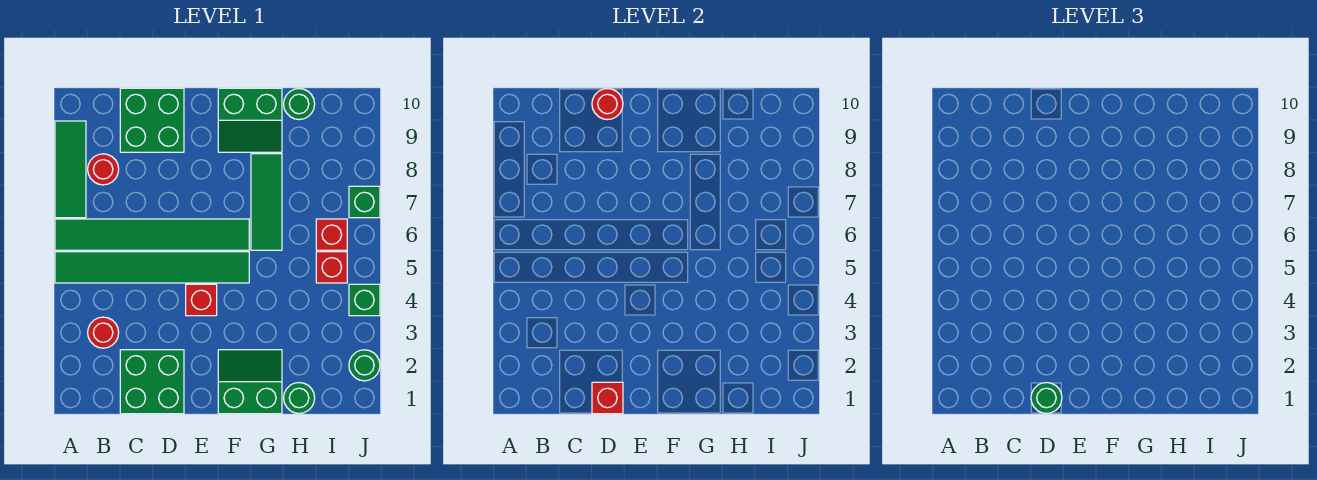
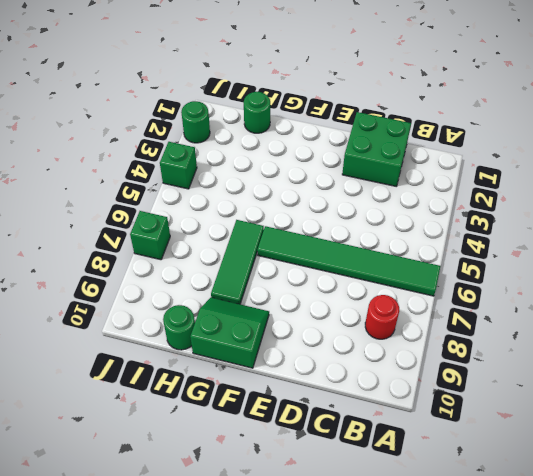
none -> green tile A5:F5 level 1
none -> green tile A7:A9 level 1
none -> red round brick B3 level 1

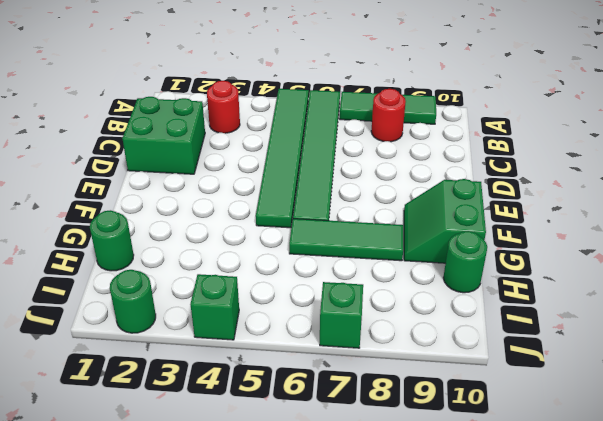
none -> green brick C9:D10 level 1
none -> red brick E4 level 1
none -> green slope F1:G2 level 1 top 1

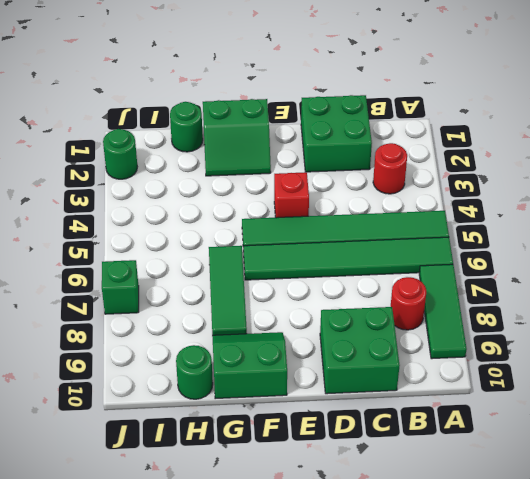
none -> red brick I5 level 1
none -> red brick I6 level 1
none -> green brick J4 level 1

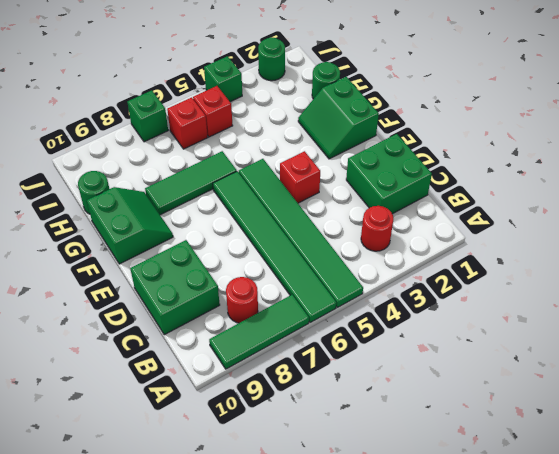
none -> red brick D1 level 2
none -> red round brick D10 level 2
none -> green round brick D1 level 3

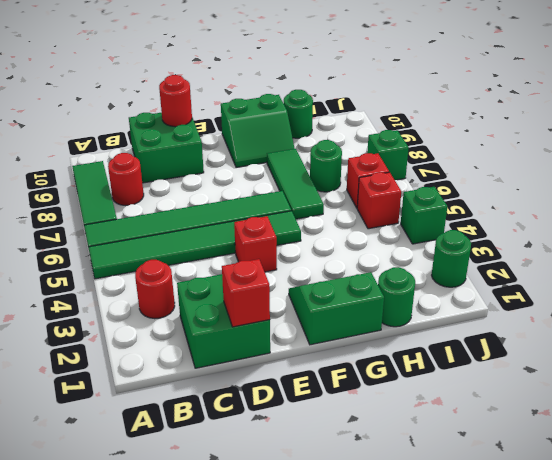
green round brick H7 level 1 -> green round brick D1 level 3

